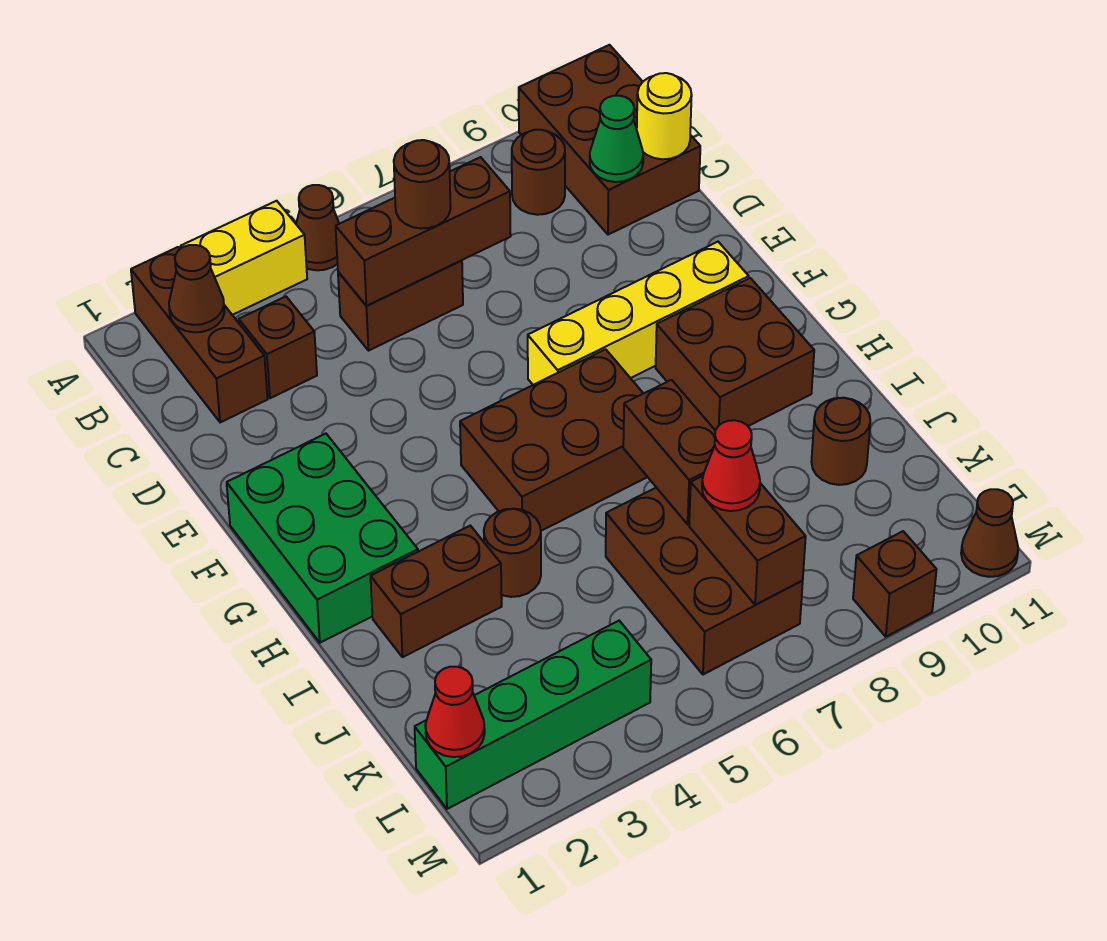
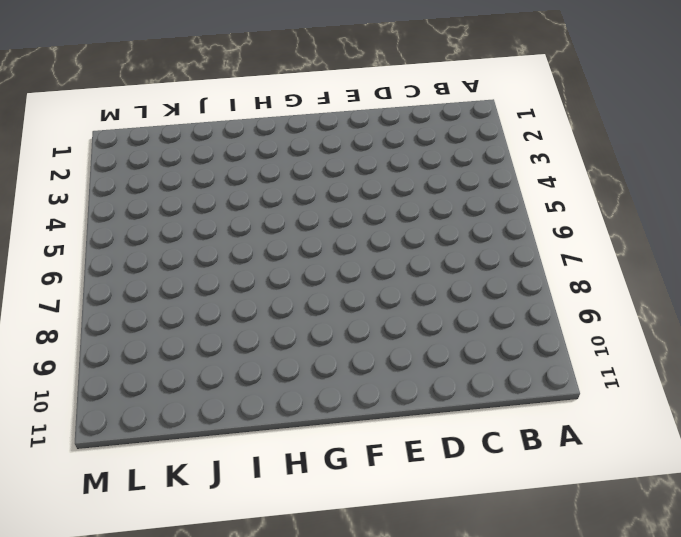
none -> brown brick A2:C2 level 1
none -> yellow brick A3:A4 level 1
none -> brown cone A5 level 1

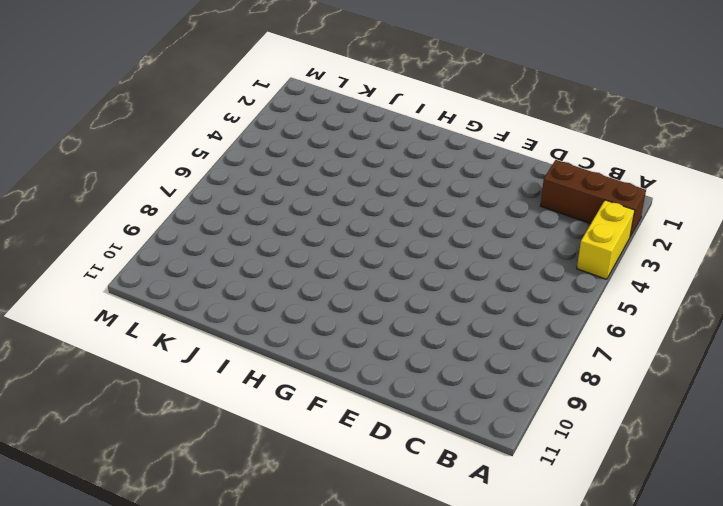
none -> brown cone A5 level 1
none -> brown brick A10:C11 level 1
none -> brown round brick B9 level 1

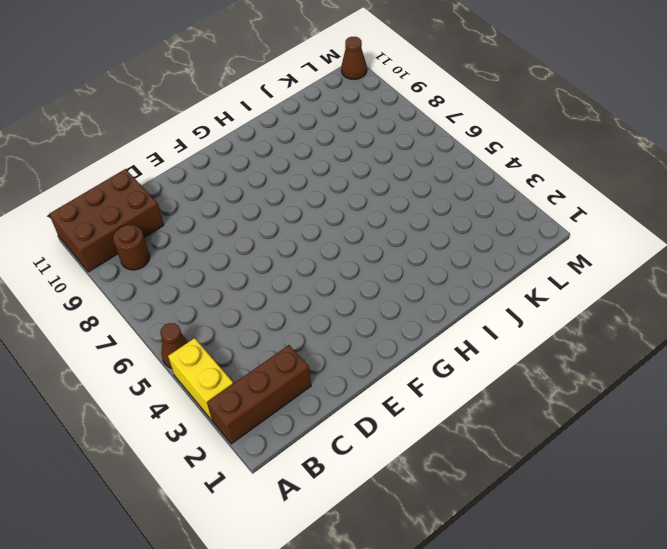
none -> brown brick C3 level 1
none -> brown brick C5:C6 level 1
none -> green brick F1:H2 level 1

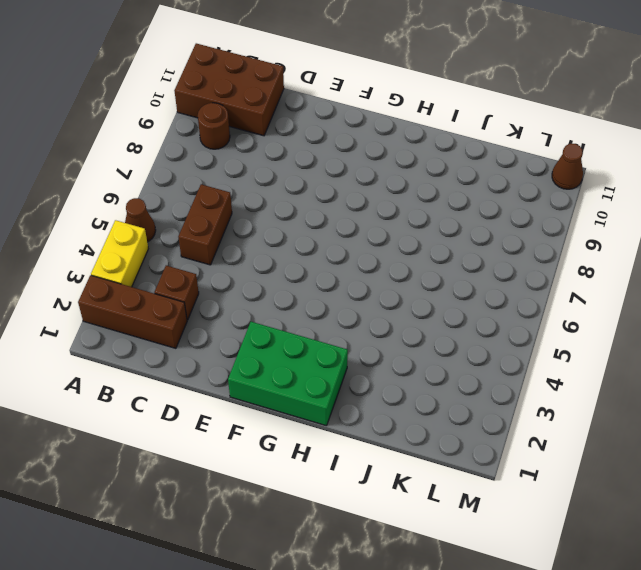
none -> yellow brick F7:F10 level 1
none -> brown brick G5:H7 level 1
none -> brown brick G9:H10 level 1

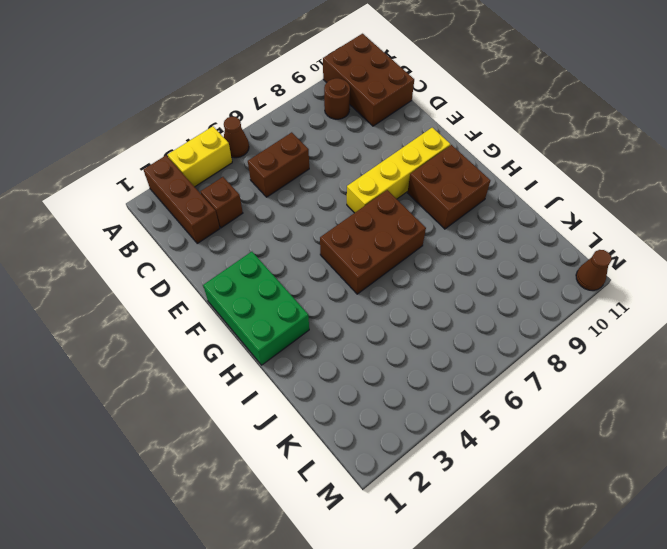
none -> brown brick I2:I3 level 1
none -> brown round brick I4 level 1
none -> brown brick J6:L7 level 1

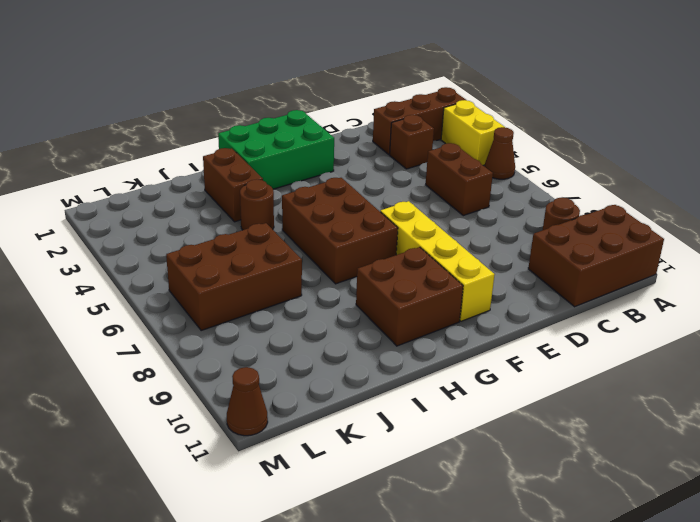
none -> brown round brick J10 level 1
none -> green brick L1:L4 level 1
none -> brown brick M9 level 1

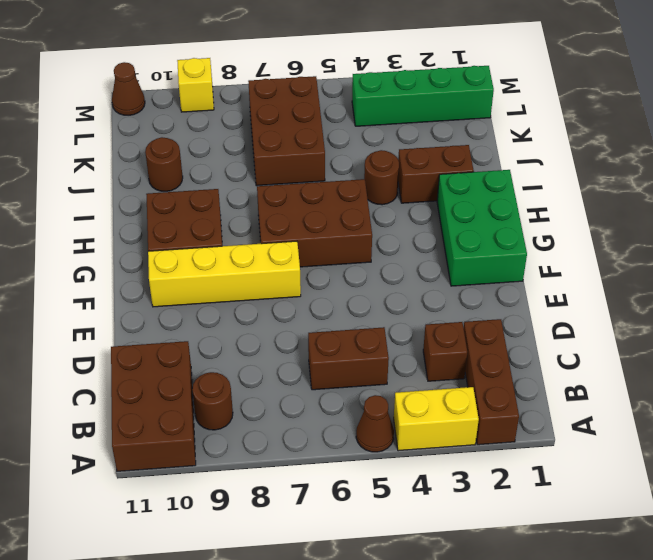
yellow brick M9 level 1 -> brown brick M9 level 1
none -> brown cone B2 level 2
none -> brown brick C5:C7 level 2
none -> green cone C10 level 2

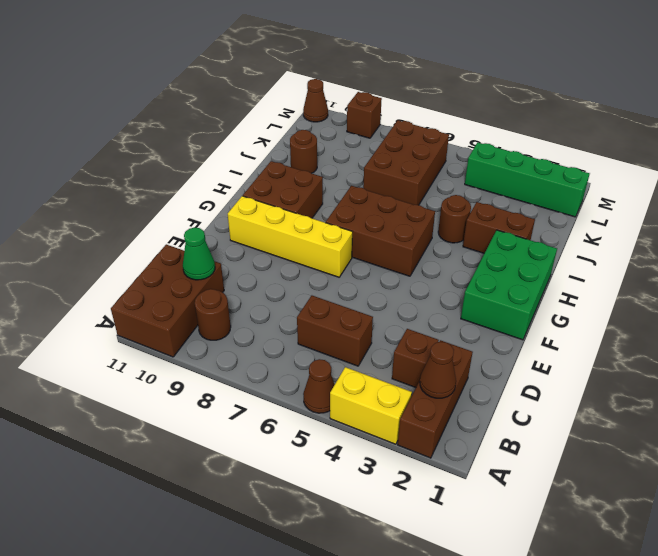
none -> brown brick C5:C7 level 2
none -> yellow round brick C11 level 2
none -> brown brick I7:J7 level 2

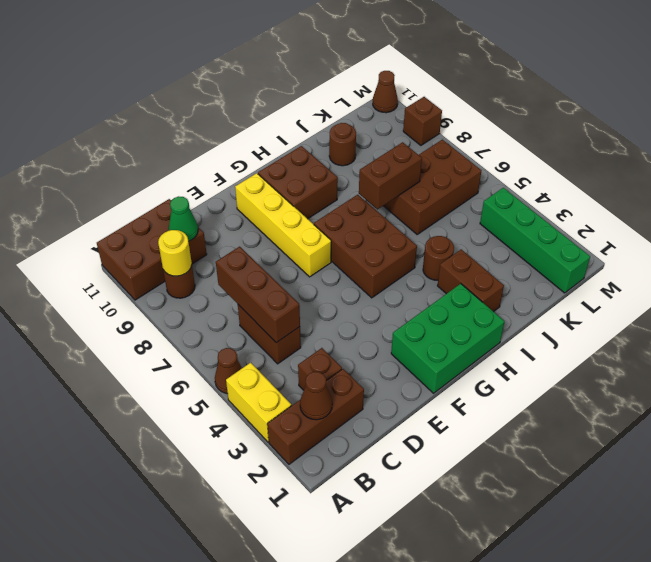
yellow round brick B9 level 2 -> yellow round brick C11 level 2
none -> brown brick K7:L7 level 2
none -> red cone L1 level 2
none -> brown round brick C6 level 3

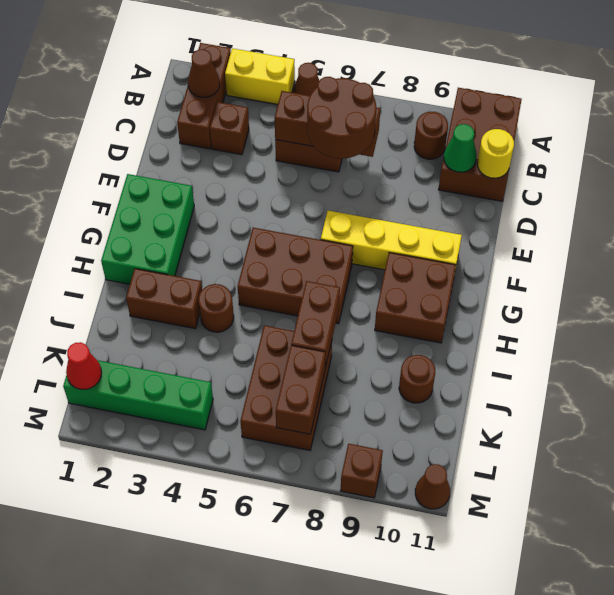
brown round brick C6:D7 level 3 -> brown round brick C6 level 3
none -> red cone K7 level 3

